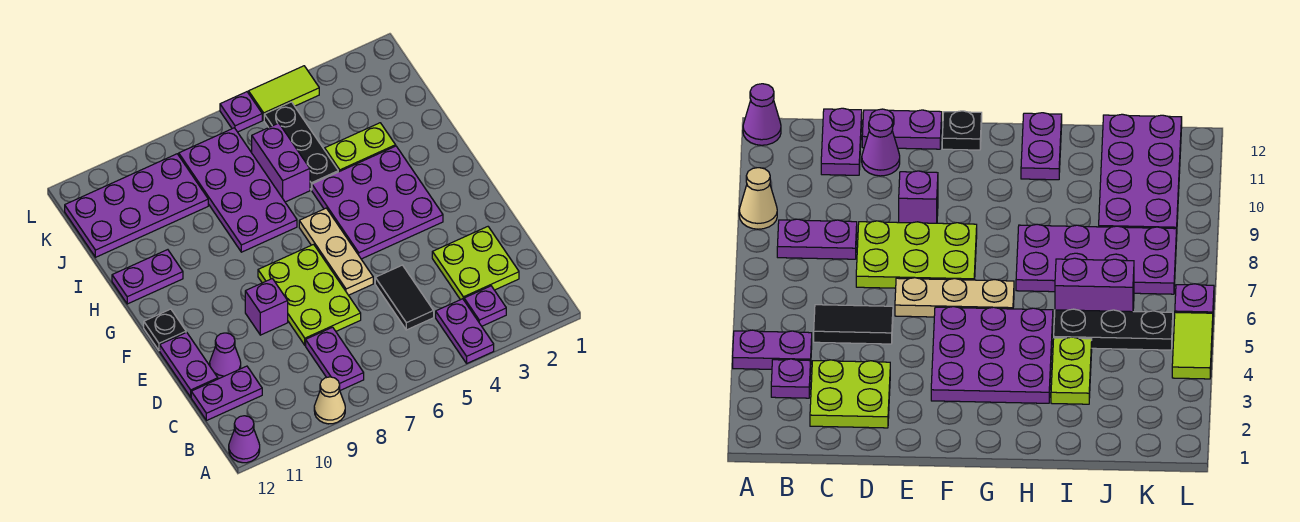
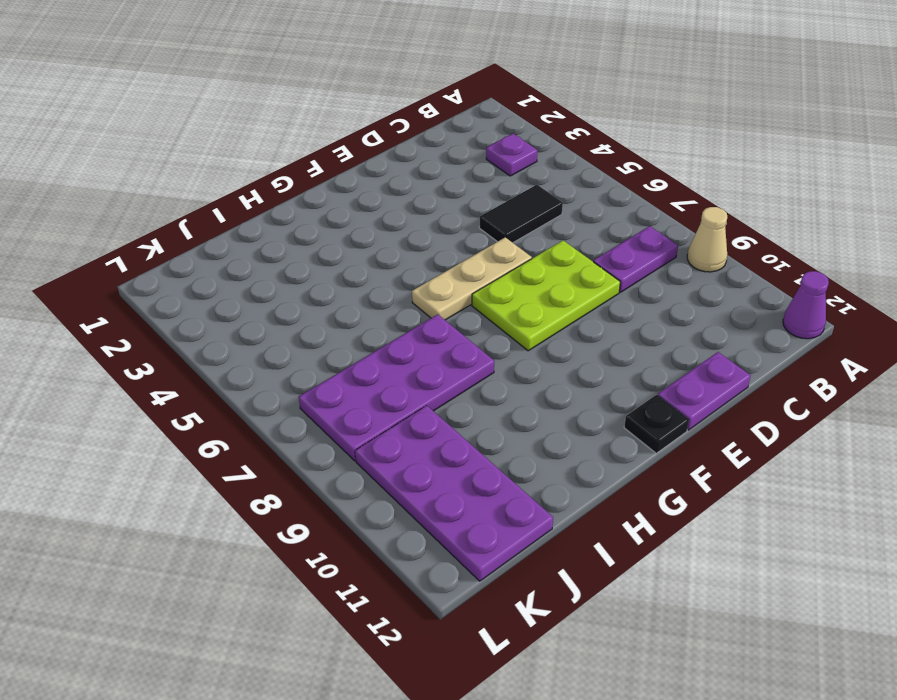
none -> purple plate A4:B4 level 1
none -> lime plate C2:D3 level 1
none -> purple plate C11:C12 level 1

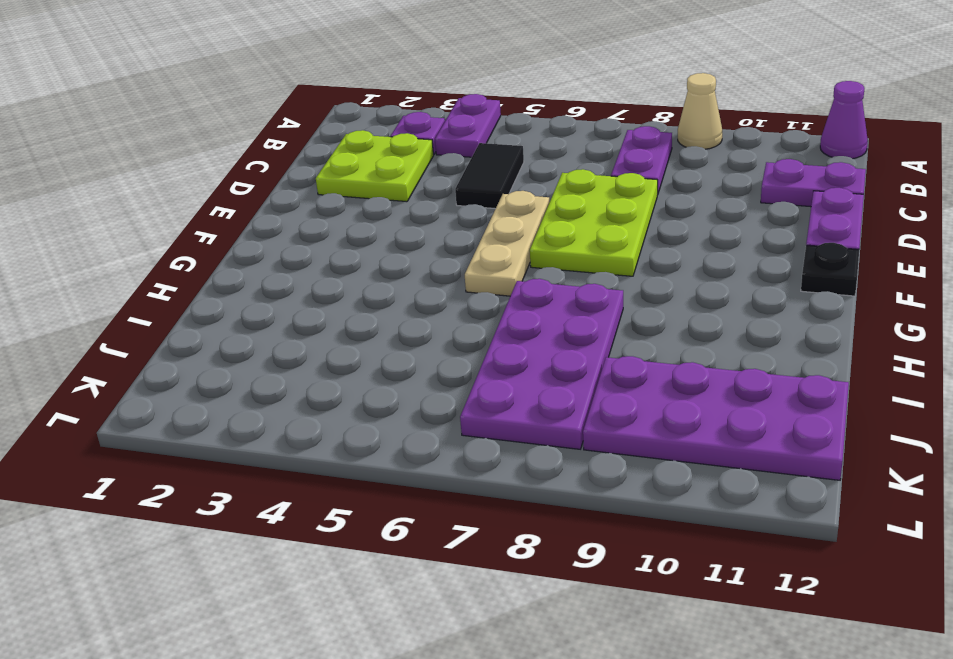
none -> purple cone D11 level 1
none -> purple brick E9 level 1
none -> purple plate F3:H5 level 1

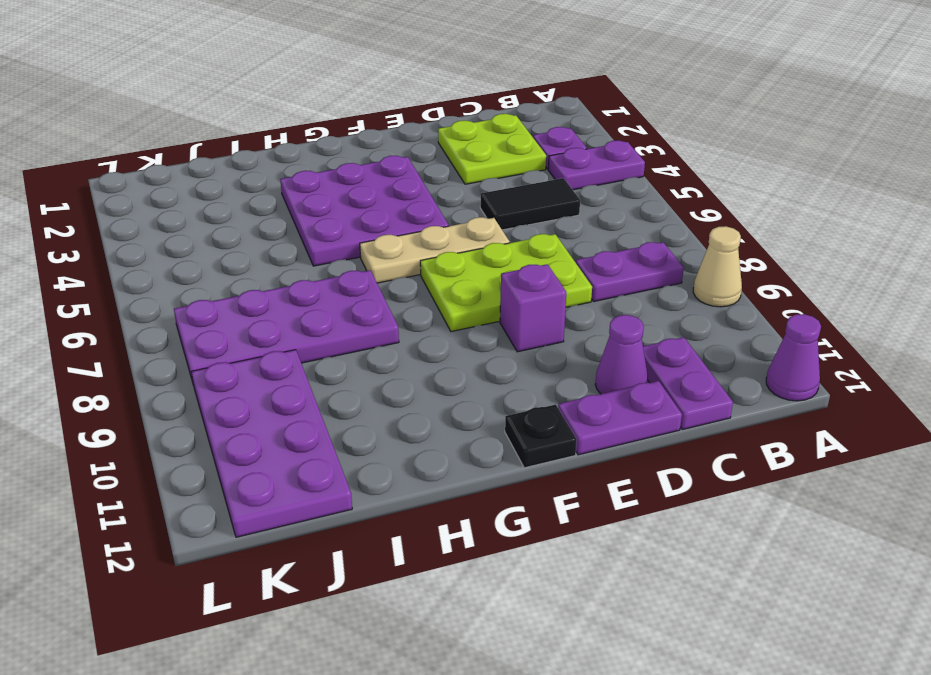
none -> purple plate H11:H12 level 1
none -> lime plate I3:I4 level 1
none -> black plate I5:K5 level 1

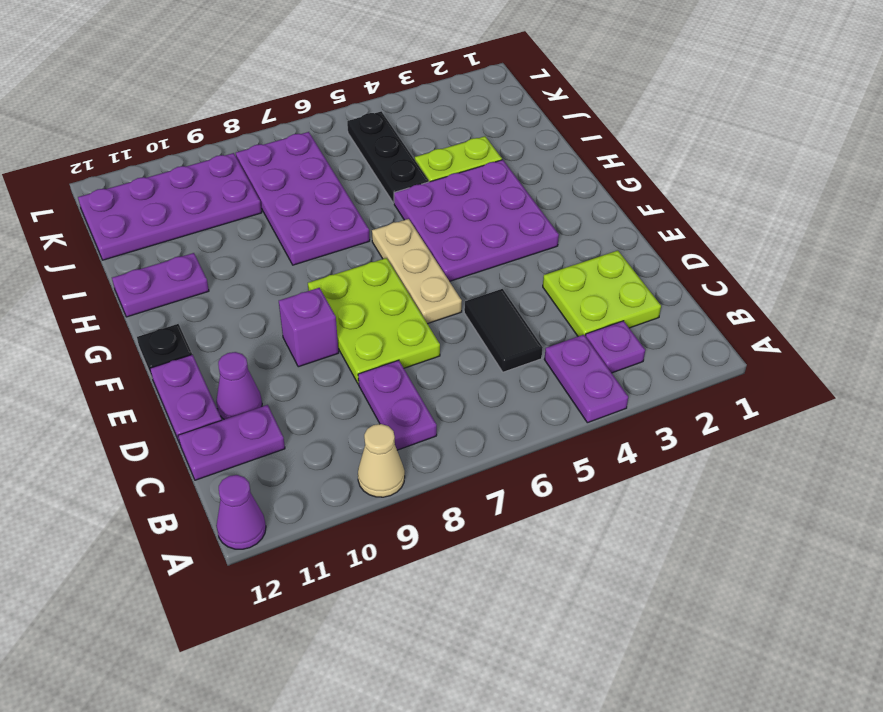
none -> purple brick I6:J6 level 1
none -> lime tile L4:L5 level 1
none -> purple plate L6 level 1

